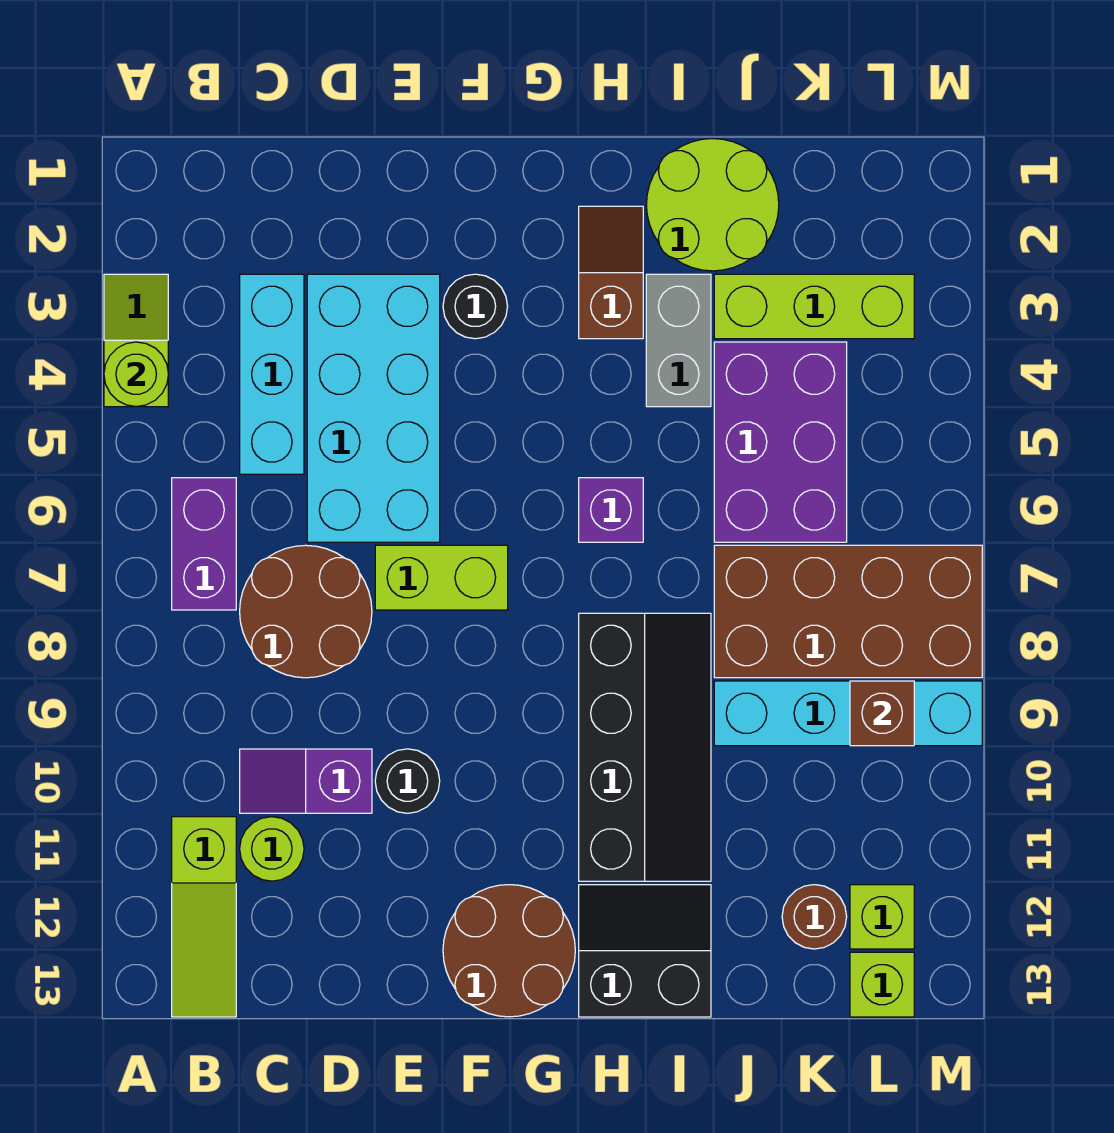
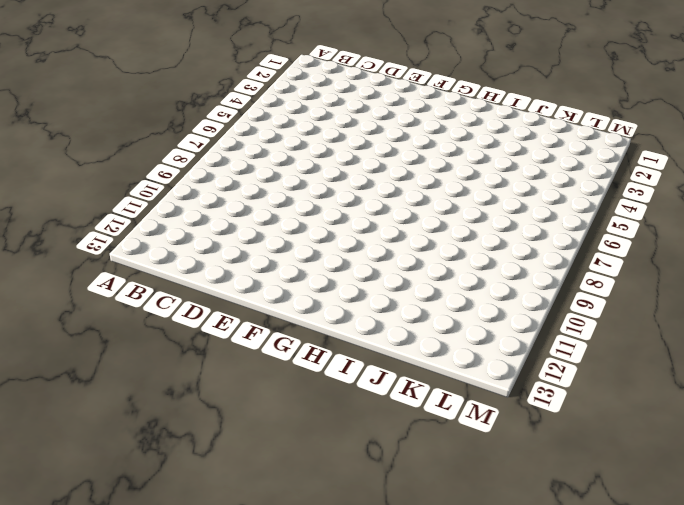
none -> lime slope A3:A4 level 1 top 4
none -> purple brick B6:B7 level 1
none -> lime slope B11:B13 level 1 top 11

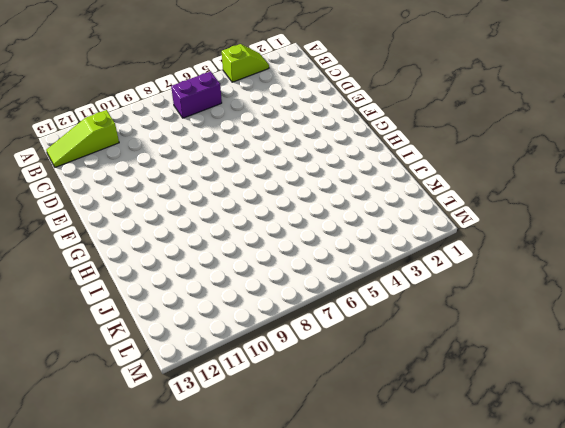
none -> cyan brick C3:C5 level 1
none -> brown round brick C7:D8 level 1
none -> purple slope C10:D10 level 1 top D

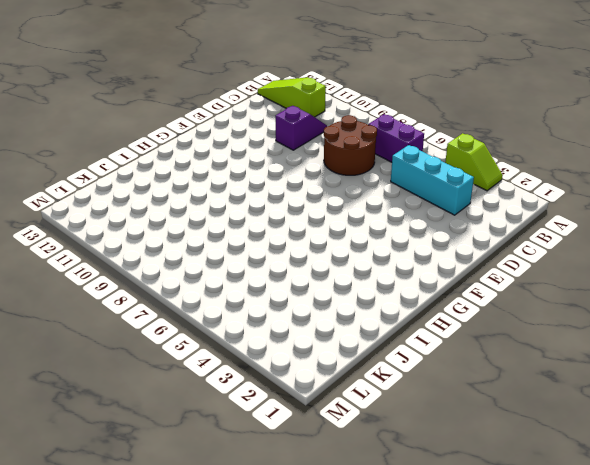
none -> lime round brick C11 level 1
none -> cyan brick D3:E6 level 1
none -> lime brick E7:F7 level 1

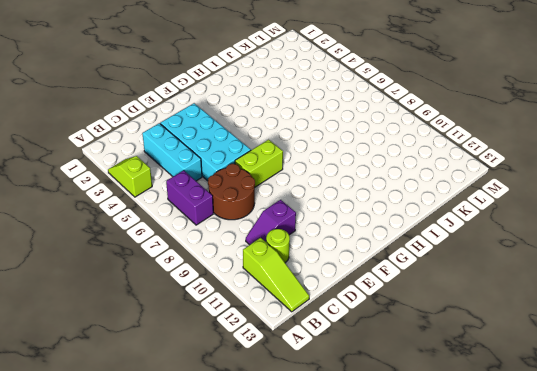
none -> black round brick E10 level 1
none -> black round brick F3 level 1
none -> brown round brick F12:G13 level 1

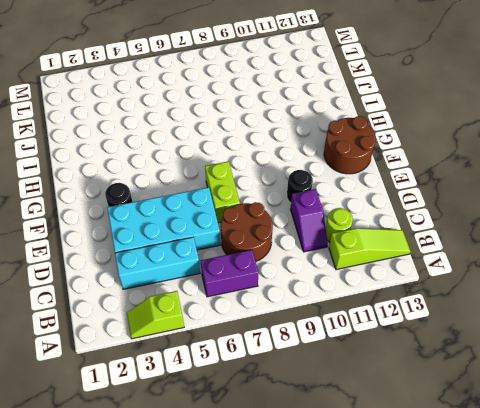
none -> brown slope H2:H3 level 1 top 3
none -> purple brick H6 level 1
none -> black slope H8:I11 level 1 top H

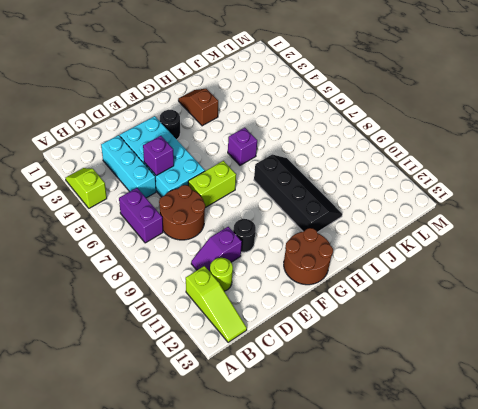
purple brick D5 level 2 -> none
none -> black slope H12:I13 level 1 top 13
none -> lime round brick I1:J2 level 1
none -> grey brick I3:I4 level 1

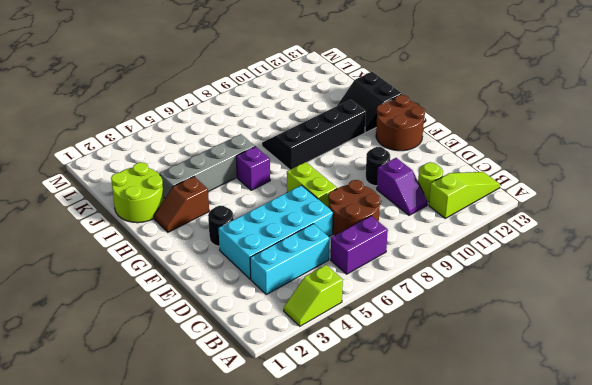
grey brick I3:I6 level 1 -> grey brick I3:I4 level 1
none -> lime brick J3:L3 level 1
none -> purple brick J4:K6 level 1
none -> brown brick J7:M8 level 1

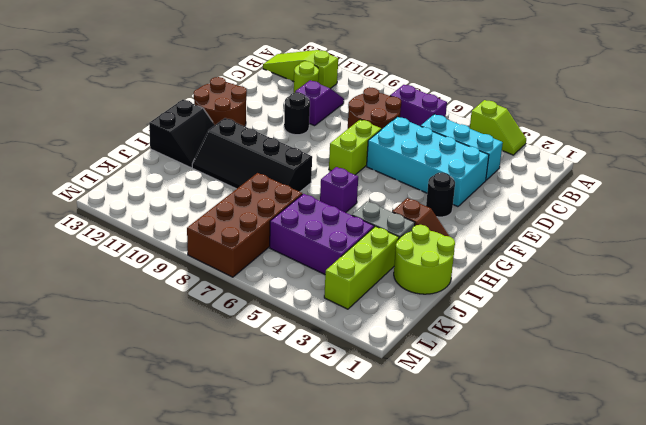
none -> cyan brick J9:M9 level 1
none -> brown round brick K12 level 1
none -> lime brick L12 level 1

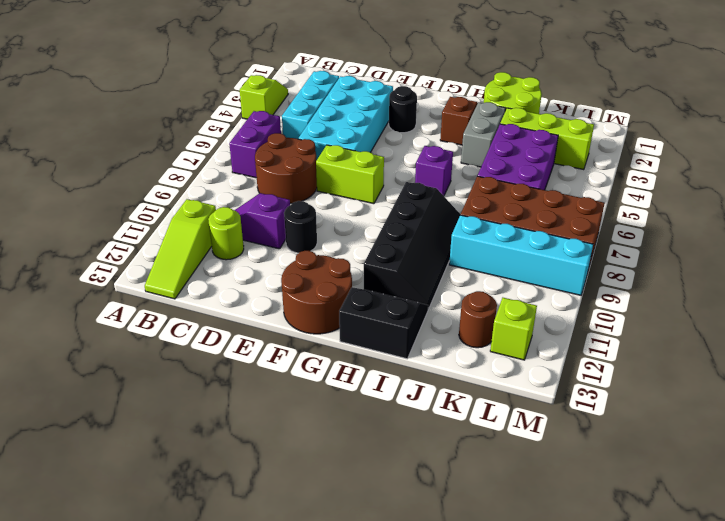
none -> lime brick L13 level 1
none -> lime round brick A4 level 2
none -> brown brick L9 level 2

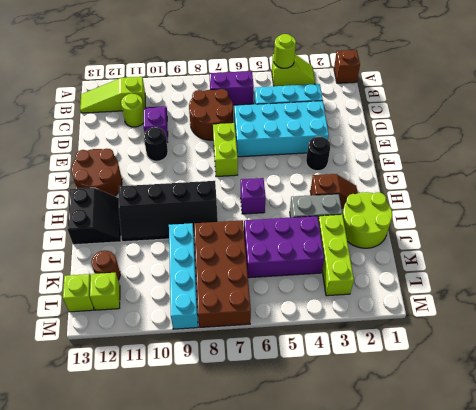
brown brick A1 level 1 -> brown brick L9 level 2

